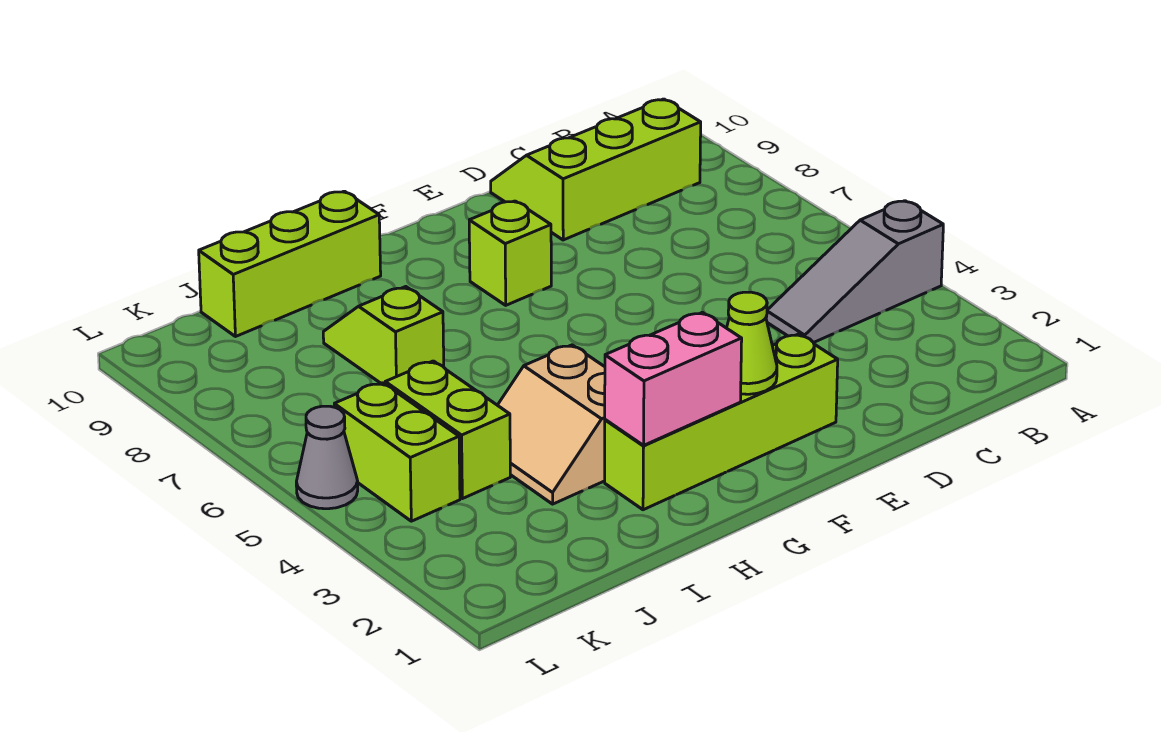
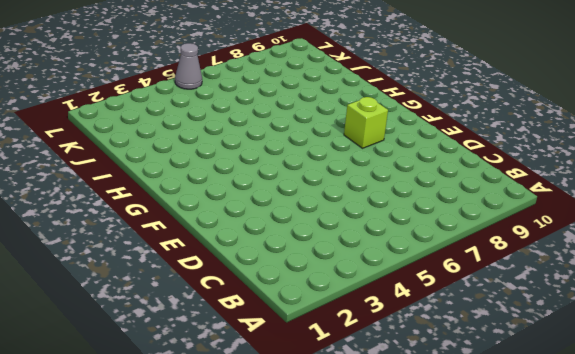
none -> grey slope A4:C4 level 1 top A
none -> lime slope B9:D10 level 1 top 9
none -> lime brick E2:H2 level 1

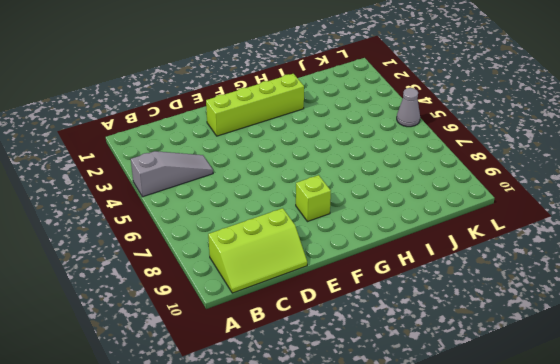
none -> tan slope H3:I4 level 1 top H
none -> lime brick H10:J10 level 1
none -> lime slope I7:I8 level 1 top 7

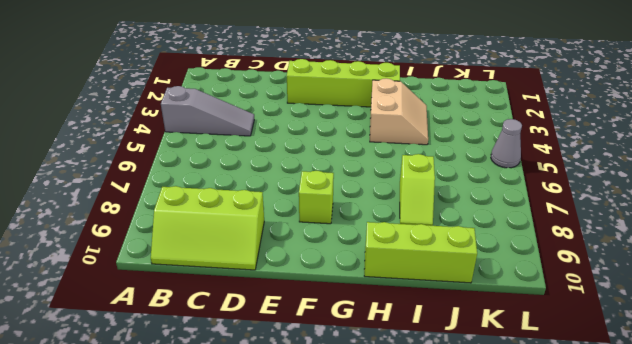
none -> lime brick J4:J5 level 1
none -> lime brick K4:K5 level 1
none -> lime cone F2 level 2

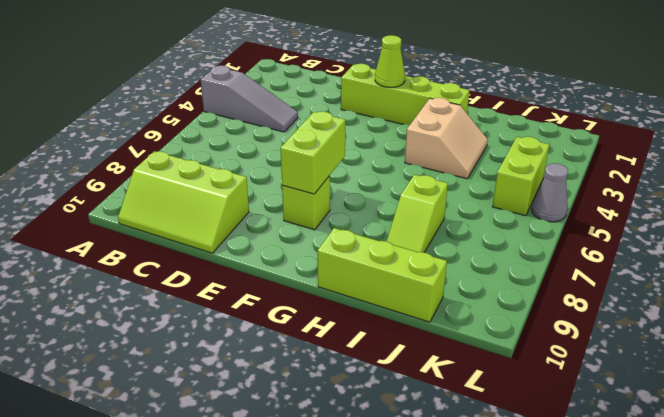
lime brick F7:F8 level 2 -> lime brick J4:J5 level 1
none -> pink brick G2:H2 level 2

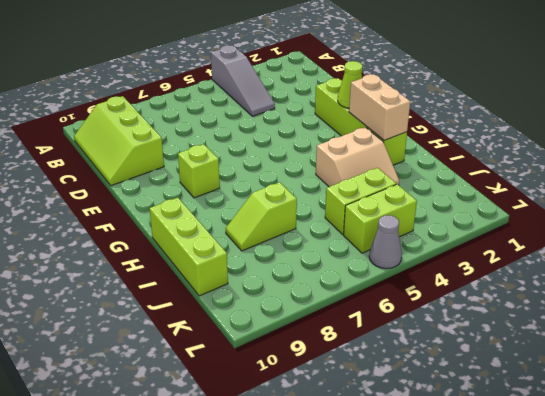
tan brick G2:H2 level 2 -> pink brick G2:H2 level 2

